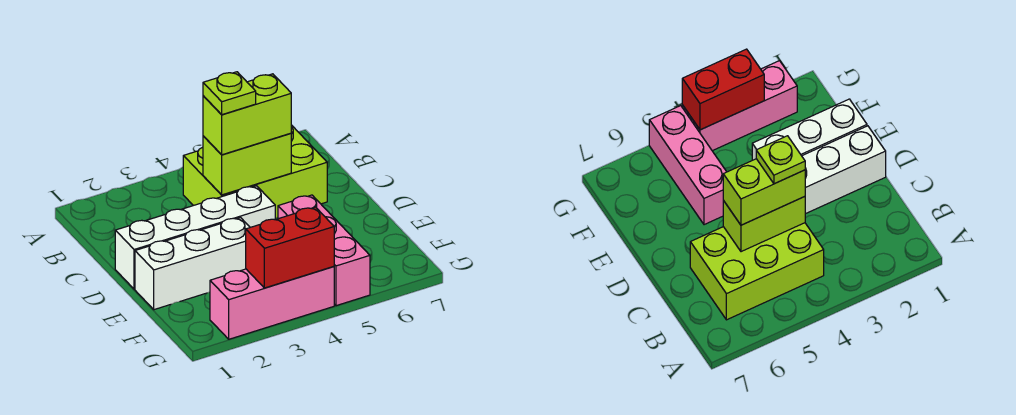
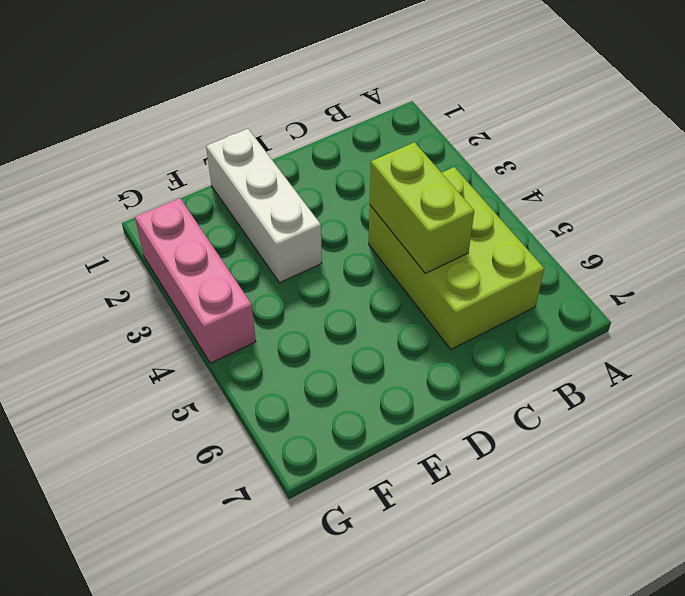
none -> white brick D1:D4 level 1
none -> pink brick E5:G5 level 1

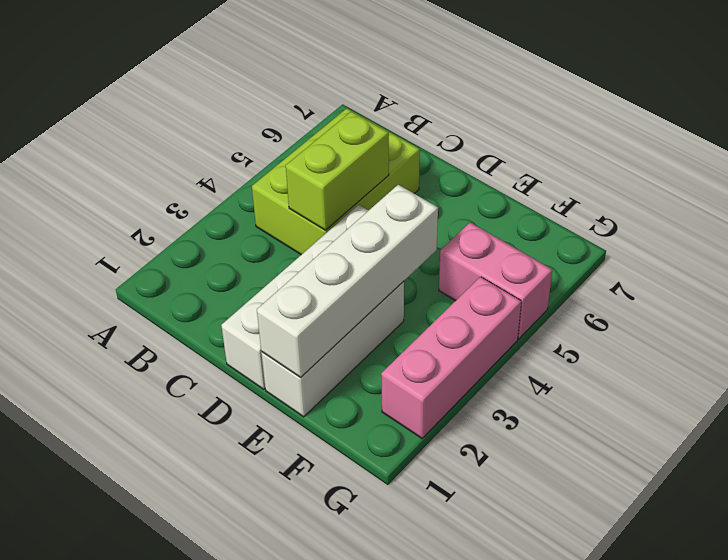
white brick E1:E4 level 2 -> none
pink brick F5:G5 level 1 -> pink brick E5:G5 level 1
none -> red brick G3:G4 level 2
none -> lime brick C4:C5 level 3

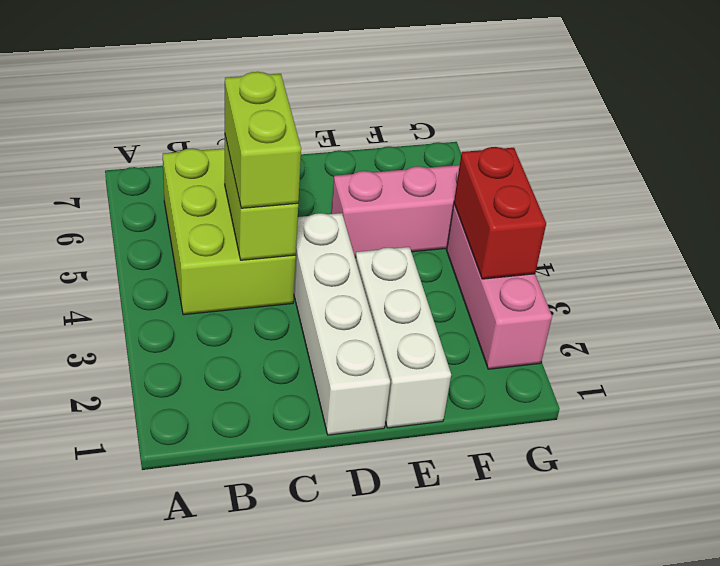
none -> lime plate C4 level 4

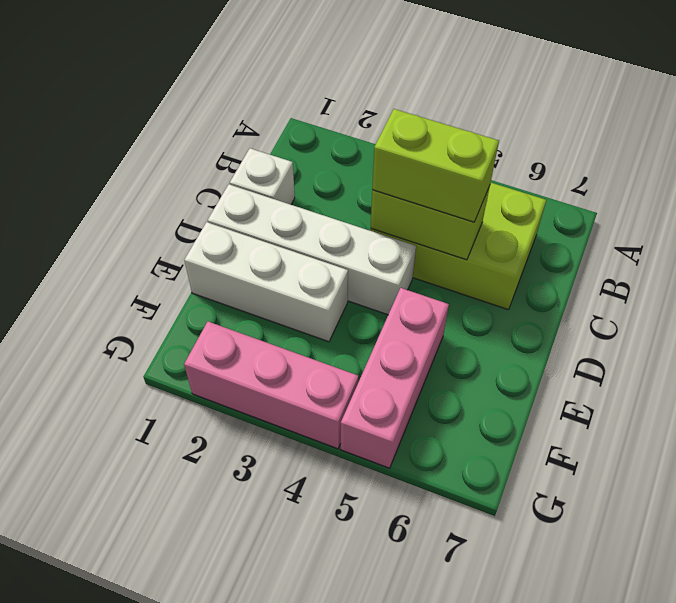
white brick C1 level 1 -> none
none -> red brick G3:G4 level 2
none -> lime plate C4 level 4

